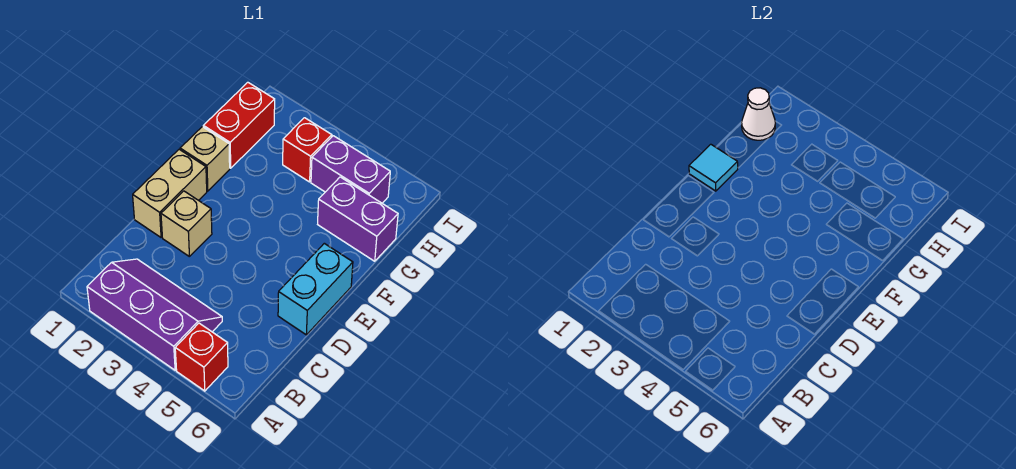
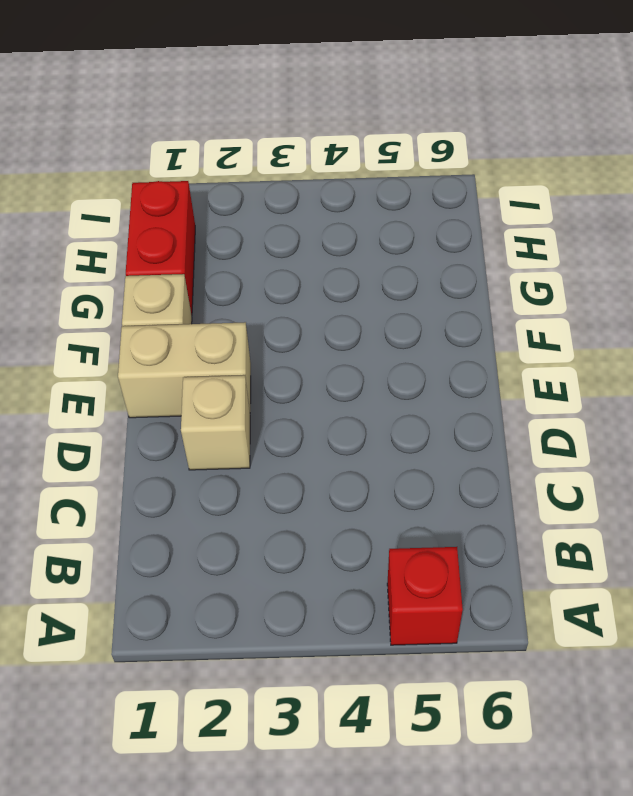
tan brick E1:E2 level 1 -> tan brick D1:E1 level 1
none -> purple slope A2:B4 level 1 top A
none -> cyan brick D6:E6 level 1
none -> purple brick G5:G6 level 1

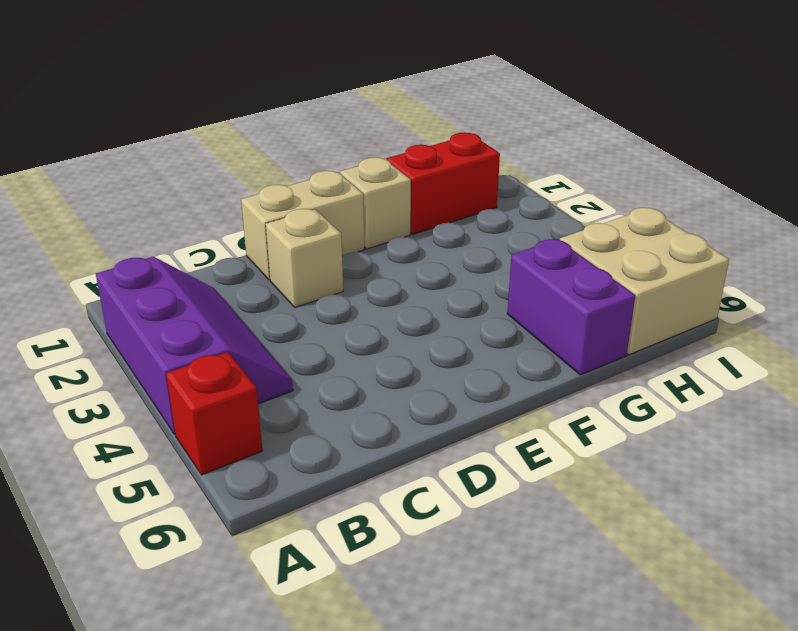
tan brick H5:I6 level 1 -> purple brick H4:H5 level 1
none -> cyan brick D6:E6 level 1
none -> red brick H3 level 1
none -> cyan tile F1 level 2

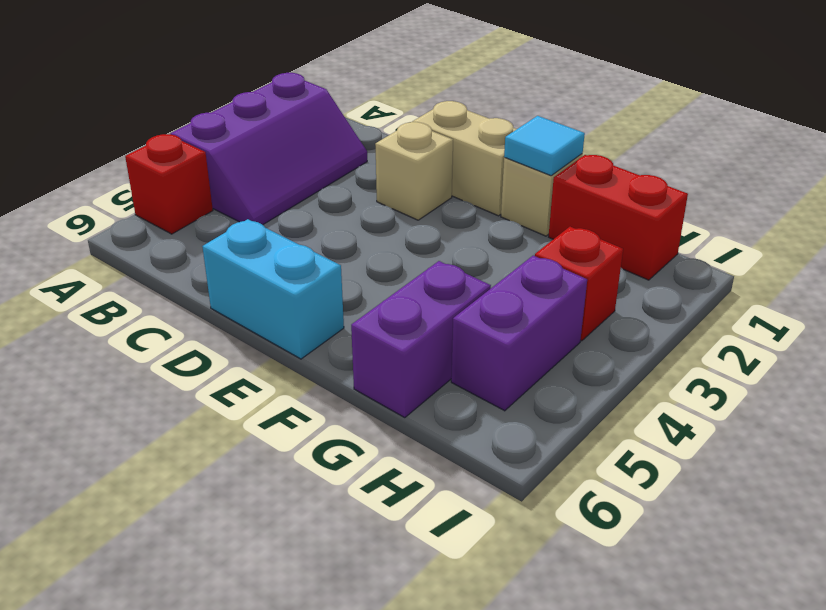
none -> white cone H1 level 2

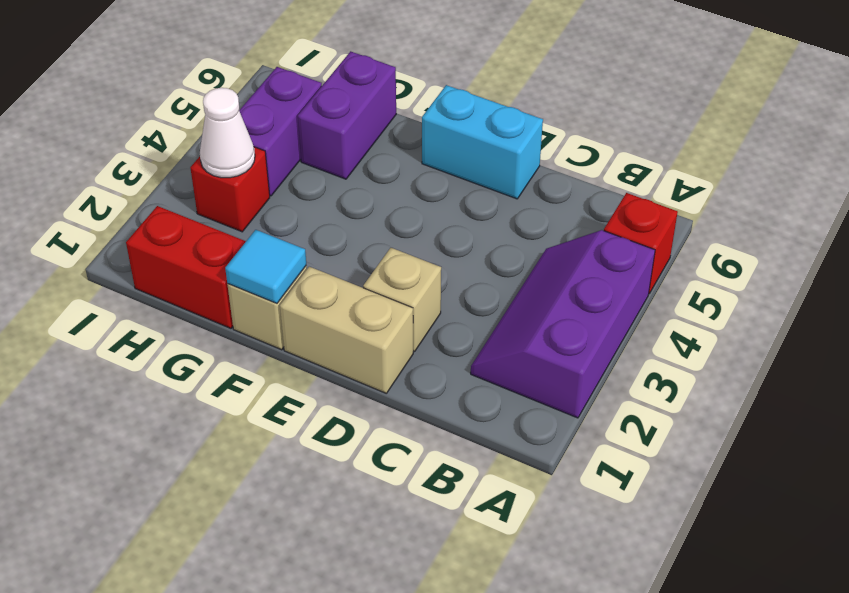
white cone H3 level 2 -> white cone H1 level 2

